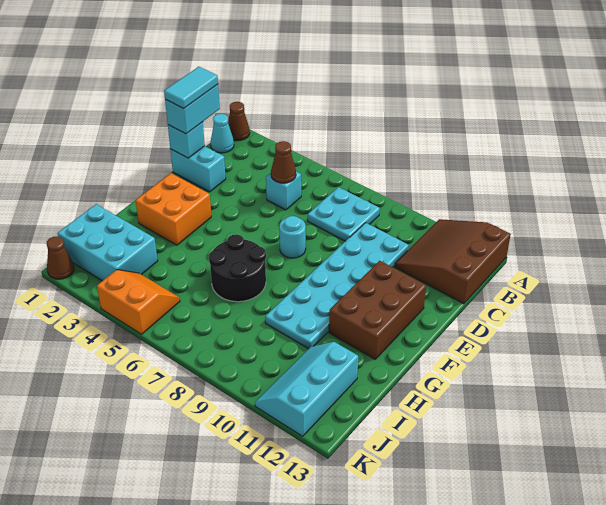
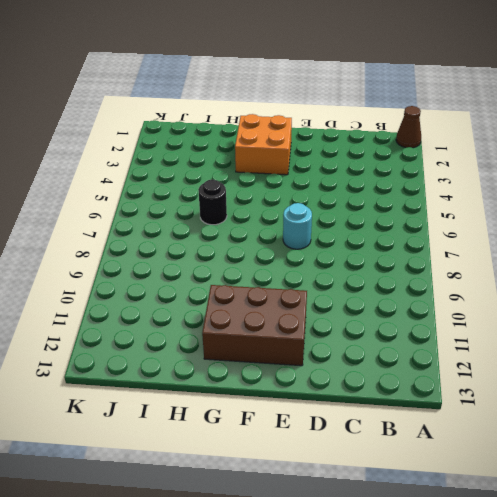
black round brick H6 level 1 -> black round brick G6:H7 level 1
none -> brown slope A11:C13 level 1 top 13
none -> cyan cone B1 level 1
none -> cyan plate B7:C8 level 1

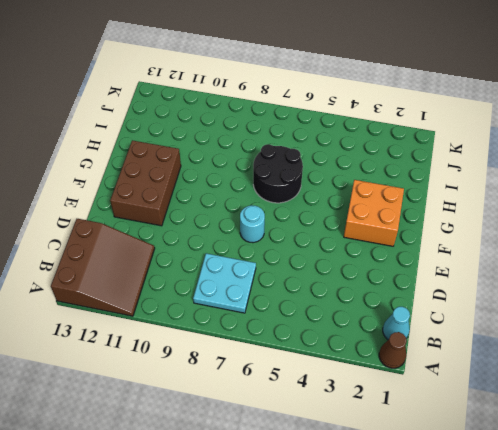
none -> cyan brick C5 level 1
none -> cyan plate C9:H10 level 1
none -> cyan brick D1:D2 level 1

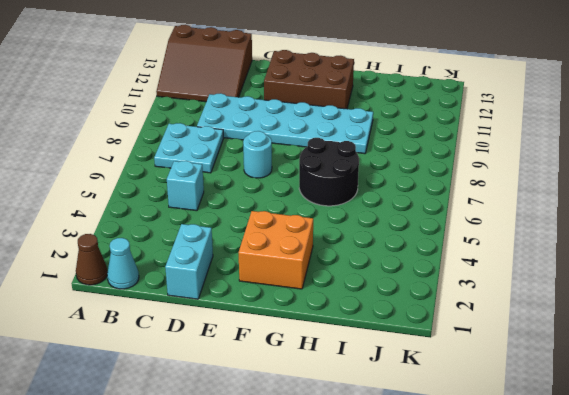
none -> cyan brick I1:J3 level 1
none -> cyan slope I11:K12 level 1 top 12
none -> orange slope J4:K5 level 1 top K

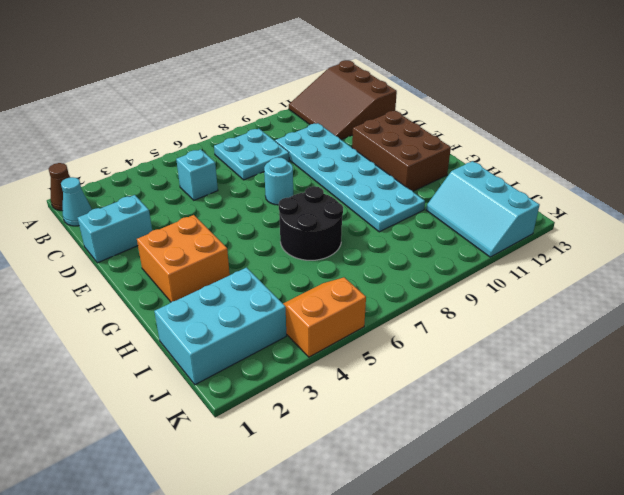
none -> brown cone K1 level 1
none -> brown cone C5 level 2
none -> cyan brick D1 level 2

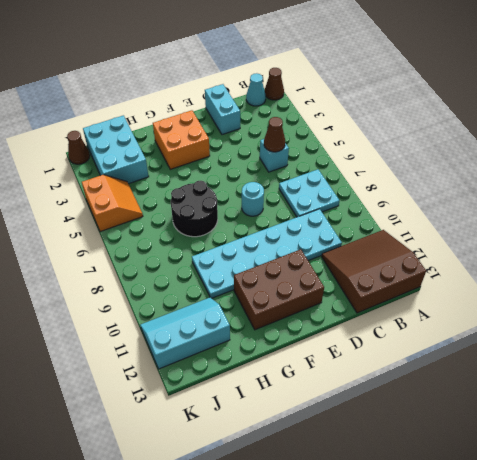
none -> cyan brick D1 level 2
none -> cyan brick C1:D1 level 3
none -> cyan tile C1:D1 level 4

